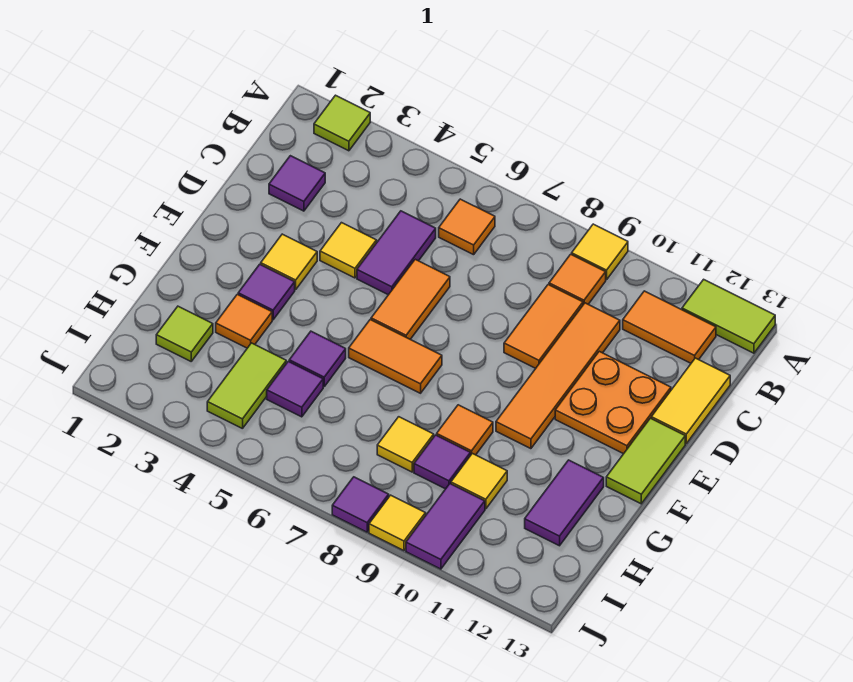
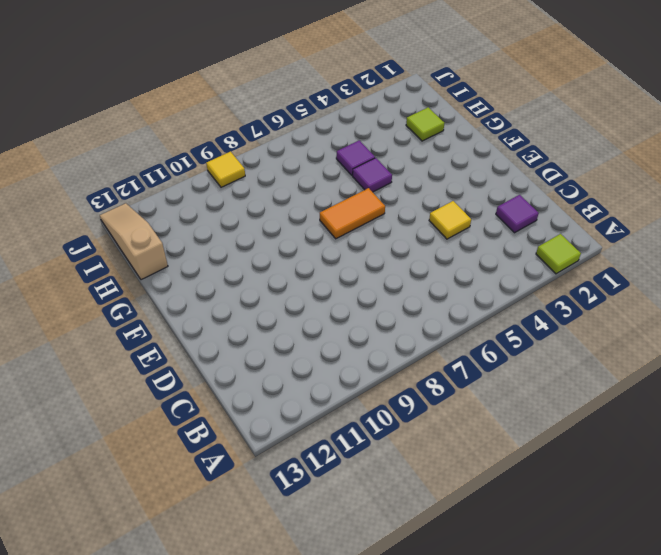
tan slope H13:J13 level 1 top H -> none
none -> yellow tile A9 level 1
none -> lime tile A12:A13 level 1
none -> orange tile B6 level 1
none -> orange tile B9 level 1

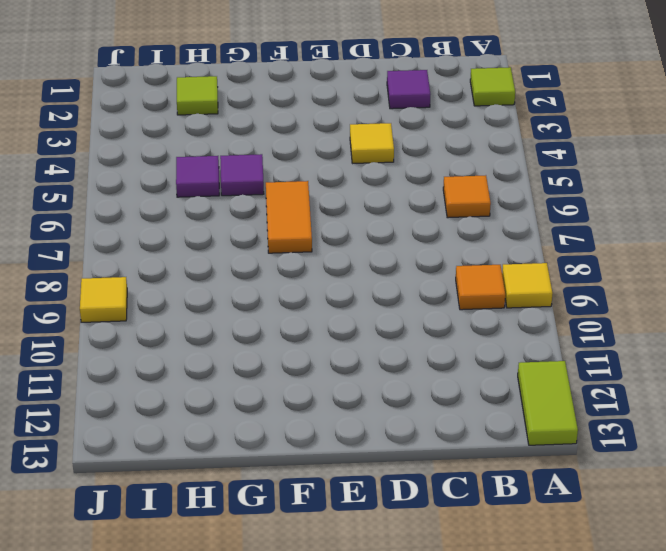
none -> orange tile B11:B12 level 1
none -> purple tile C5:D5 level 1
none -> orange tile C9:D9 level 1
none -> orange tile C10:F10 level 1

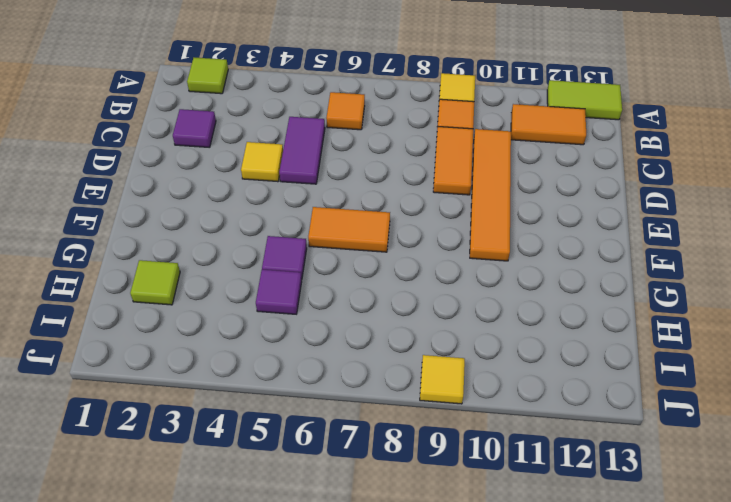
none -> yellow tile C13:D13 level 1
none -> orange tile D6:E6 level 1
none -> orange plate D11:E12 level 1
none -> yellow tile E3 level 1

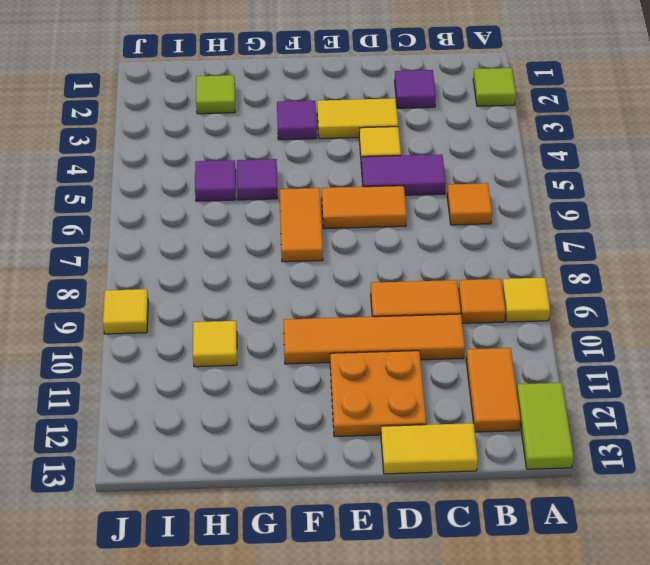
yellow tile D3:E3 level 1 -> yellow tile E3 level 1
none -> lime tile E13:F13 level 1
none -> orange tile G3 level 1
none -> orange tile G9 level 1
none -> purple tile G12:H12 level 1

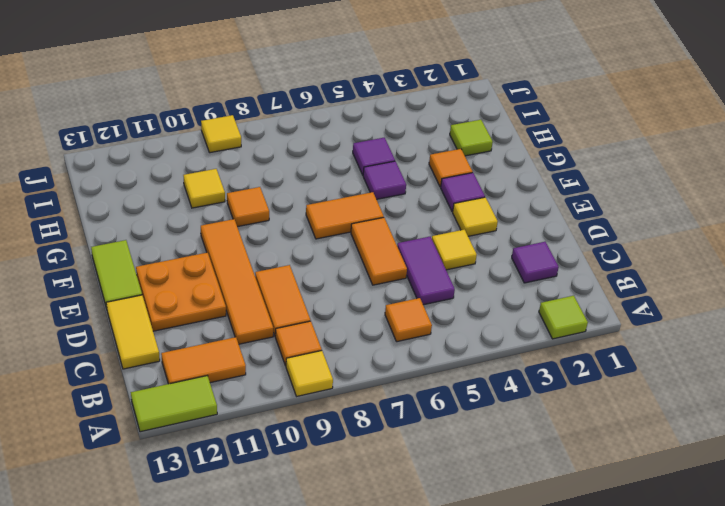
none -> purple tile G12:H12 level 1
none -> lime tile H4:I4 level 1
none -> yellow tile H8 level 1
none -> purple tile H9 level 1

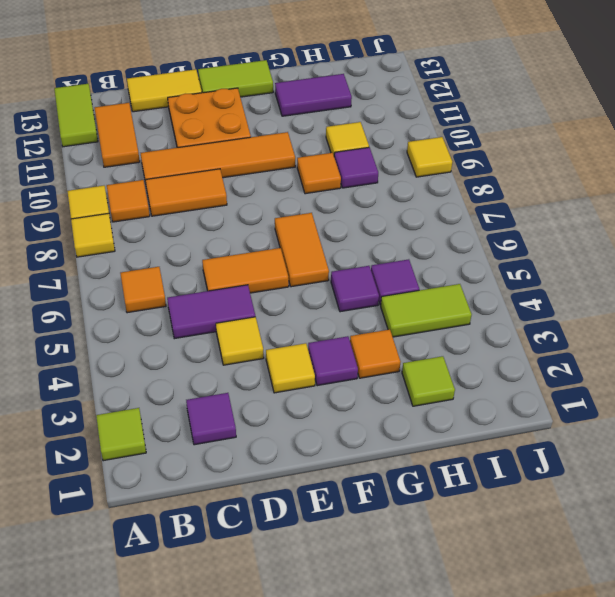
yellow tile A8 level 1 -> yellow tile H8 level 1
none -> purple tile I10:J10 level 1
none -> purple tile J8 level 1

